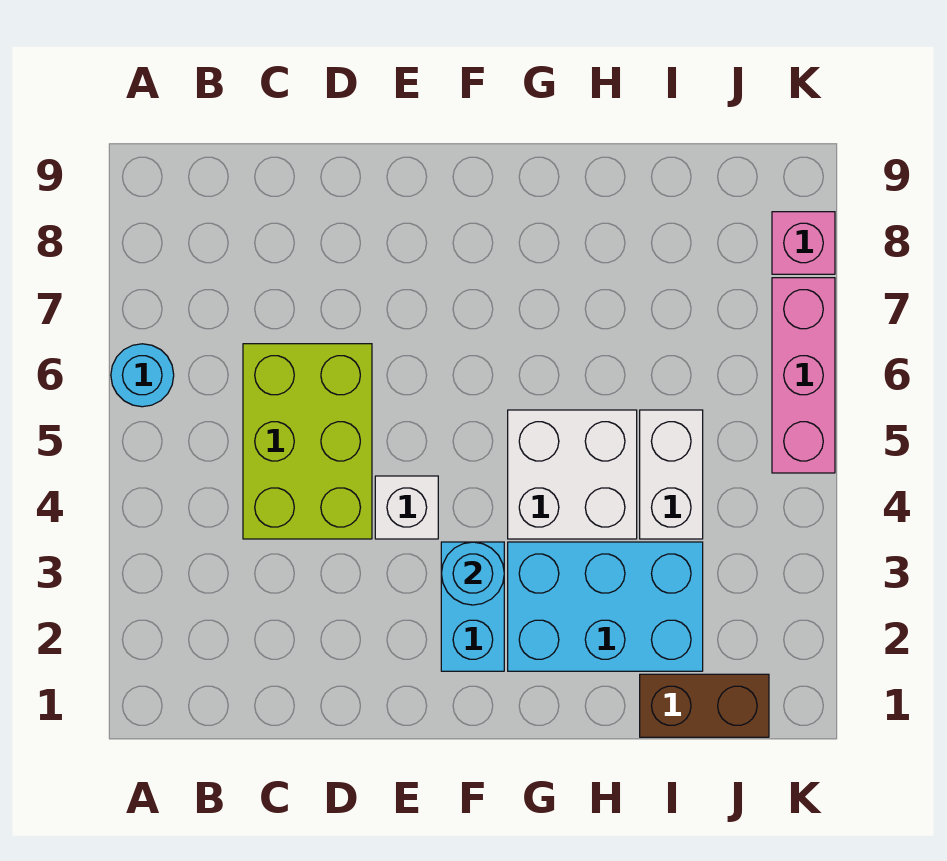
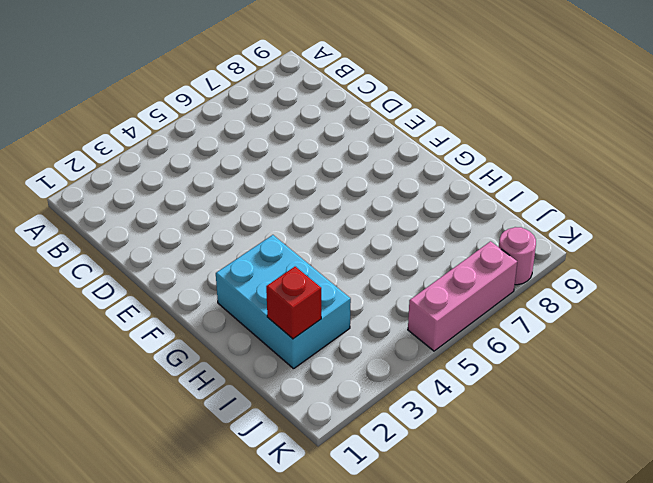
red brick I2 level 2 -> none
pink round brick K8 level 1 -> pink brick K8 level 1
none -> cyan round brick A6 level 1
none -> lime brick C4:D6 level 1

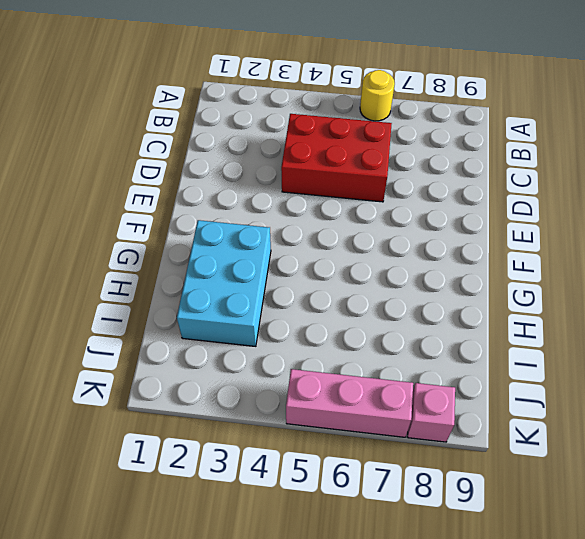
yellow round brick A6 level 1 -> cyan round brick A6 level 1
red brick C4:D6 level 1 -> lime brick C4:D6 level 1
none -> white brick E4 level 1
none -> cyan brick F2:F3 level 1

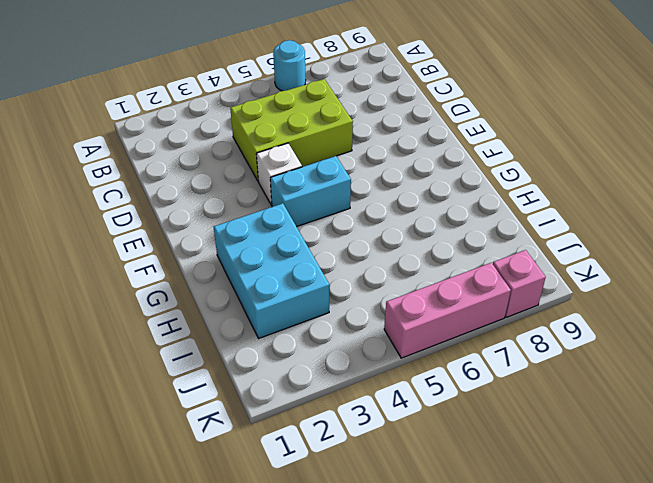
cyan brick F4:F5 level 1 -> cyan brick F2:F3 level 1
none -> white brick G4:H5 level 1
none -> brown brick I1:J1 level 1

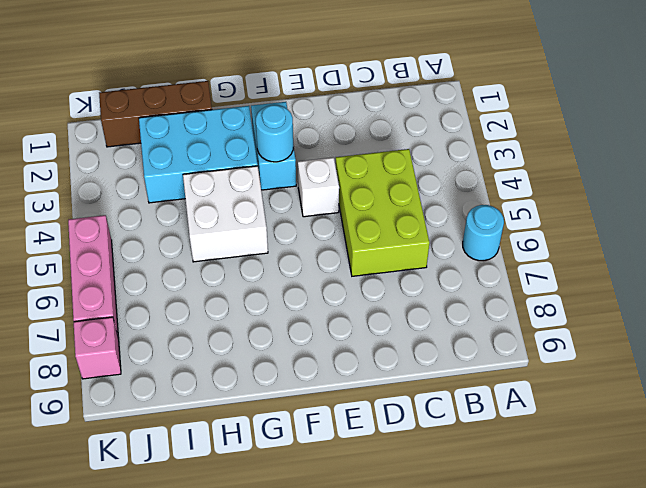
brown brick H1:J1 level 1 -> brown brick I1:J1 level 1
none -> white brick I4:I5 level 1

